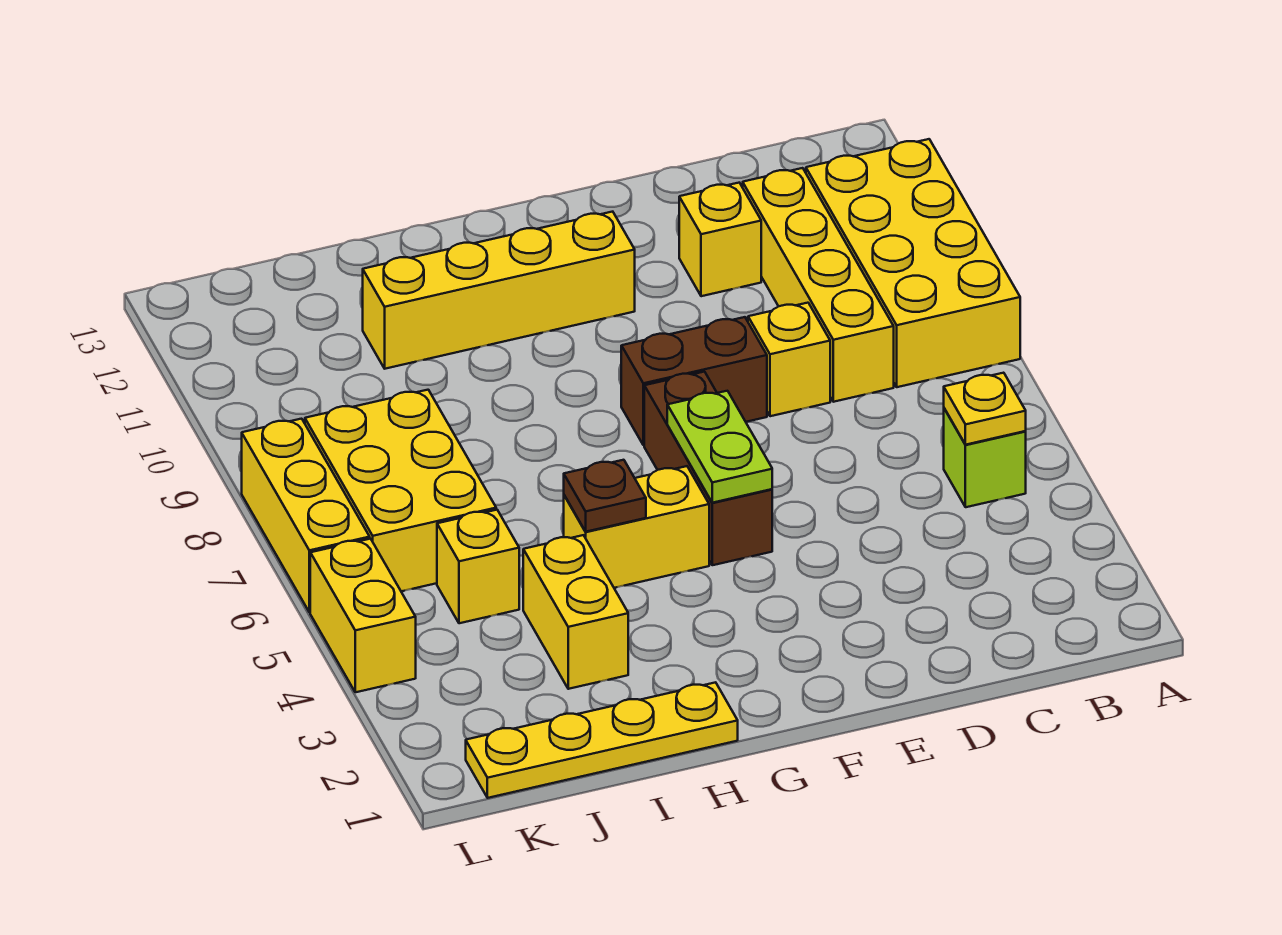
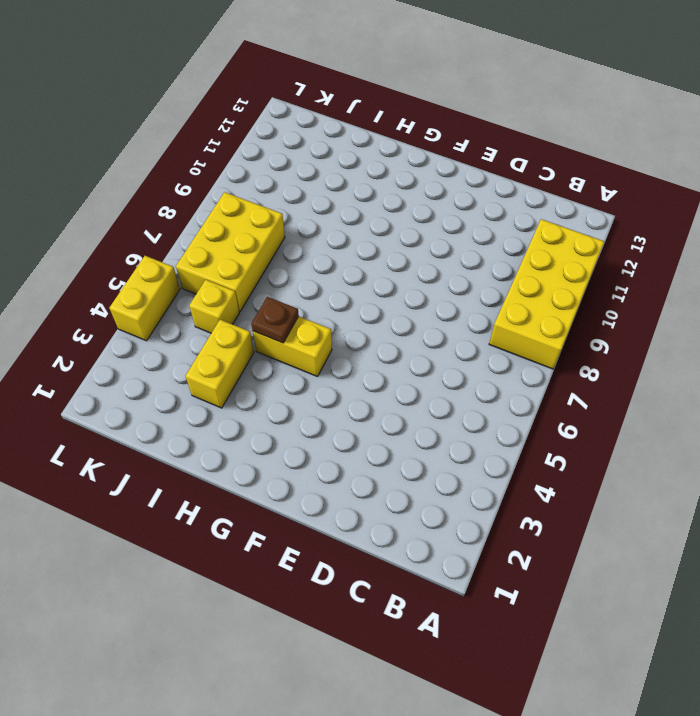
none -> lime brick B5 level 1
none -> yellow brick C8:C11 level 1
none -> yellow brick D8 level 1

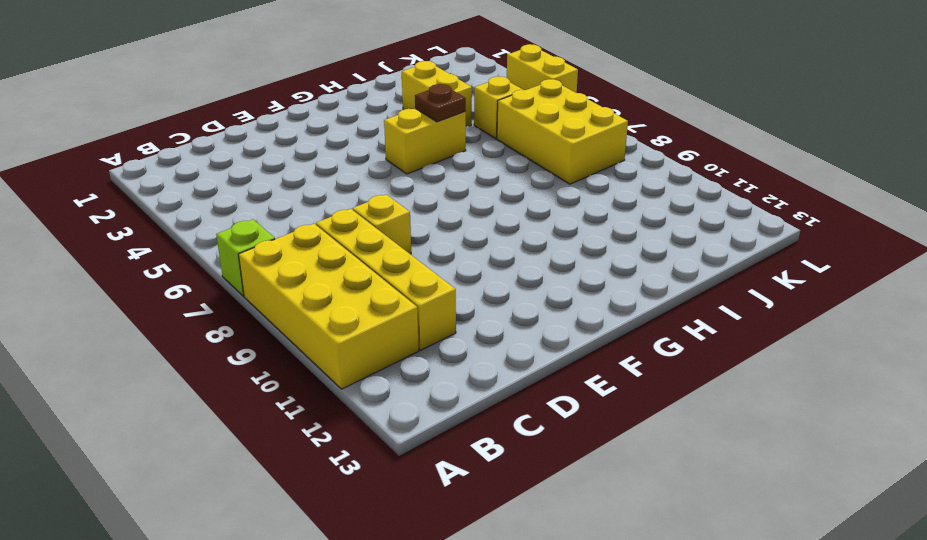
lime brick A7 level 1 -> lime brick B5 level 1
none -> yellow brick D11 level 1
none -> brown brick E8:F8 level 1
none -> brown brick F5:F7 level 1

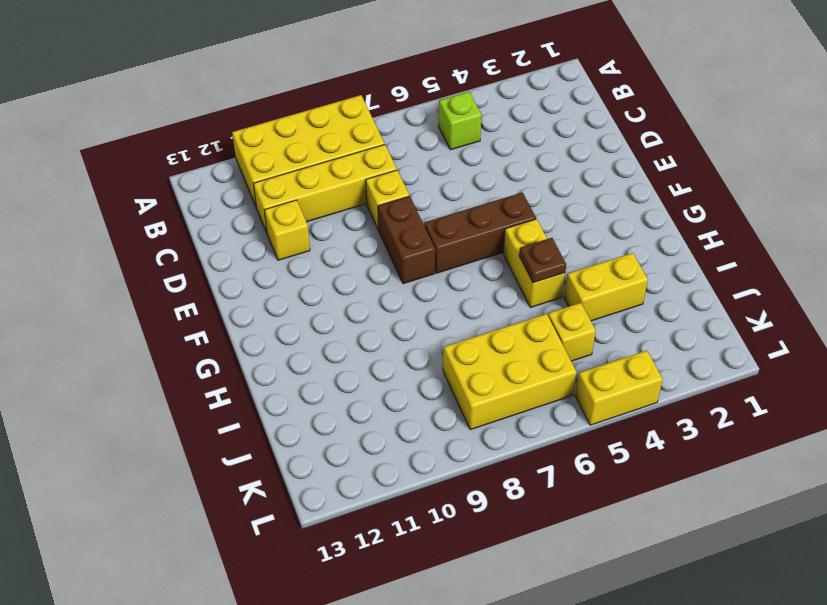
none -> yellow brick F11:I11 level 1
none -> yellow plate H1:K1 level 1
none -> yellow brick L6:L8 level 1

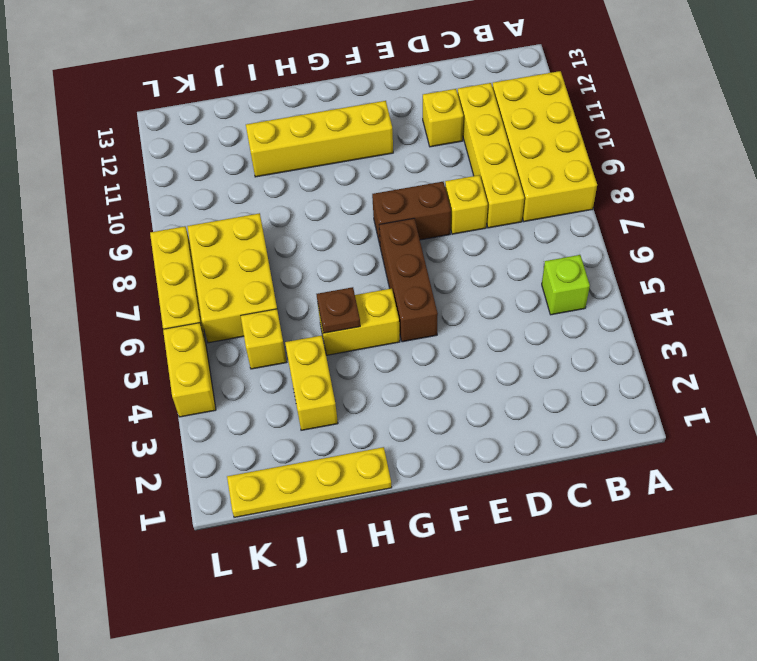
none -> yellow plate B5 level 2
none -> lime plate F5:F6 level 2

